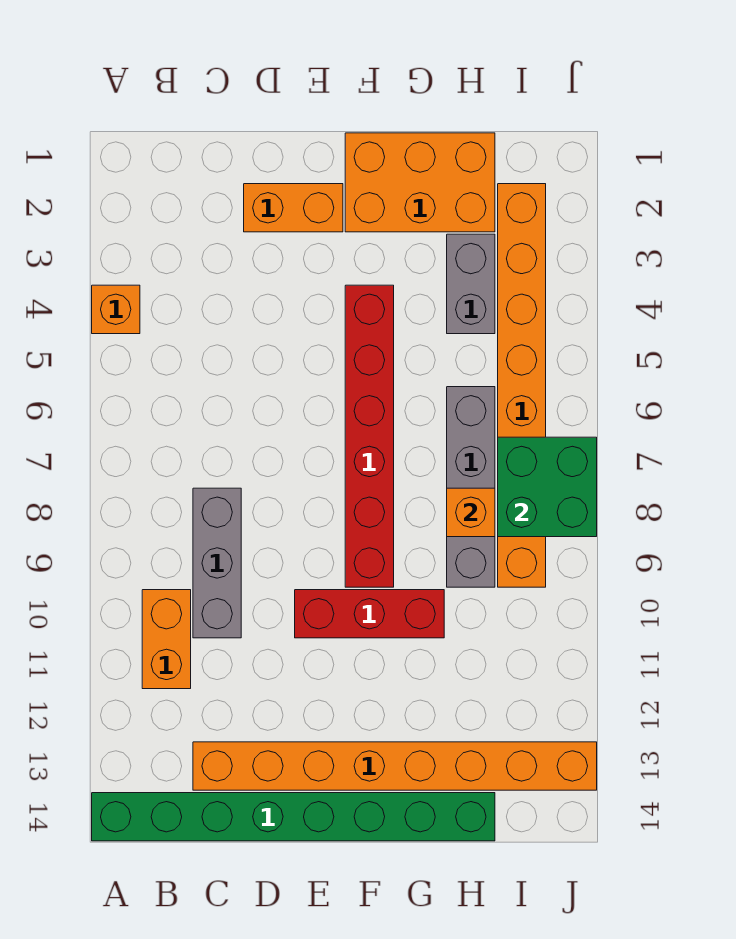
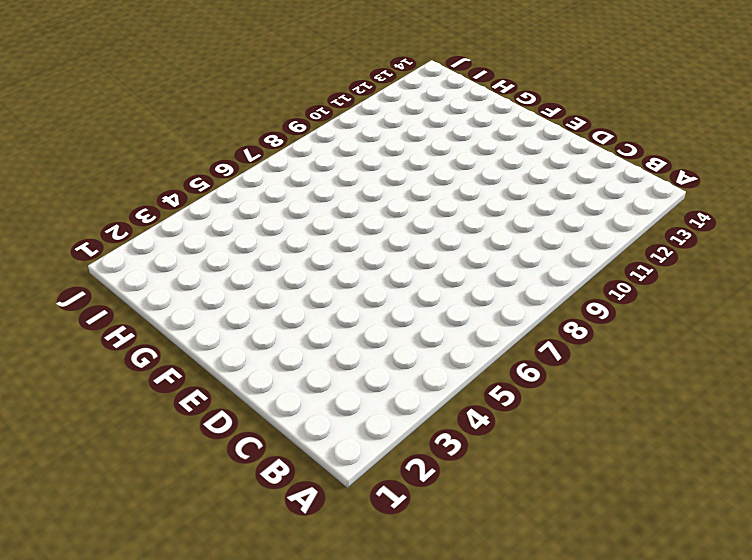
none -> orange brick A4 level 1
none -> green brick A14:H14 level 1
none -> orange brick B10:B11 level 1

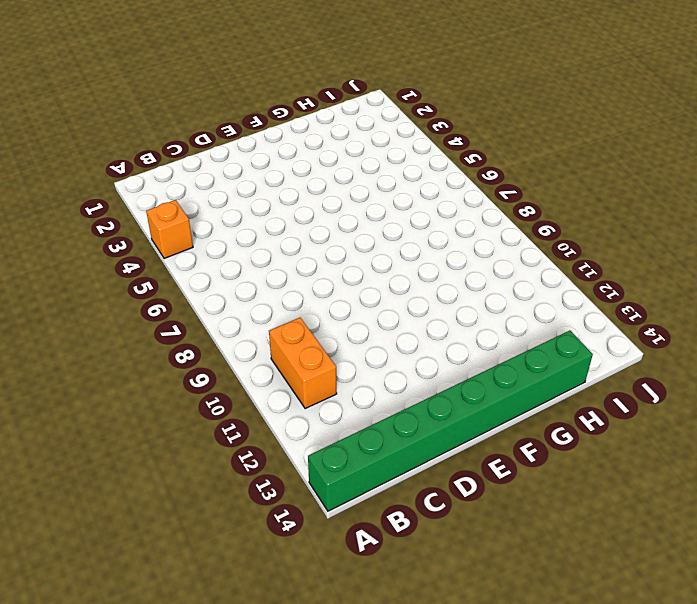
none -> grey brick C8:C10 level 1
none -> orange brick C13:J13 level 1
none -> orange brick D2:E2 level 1

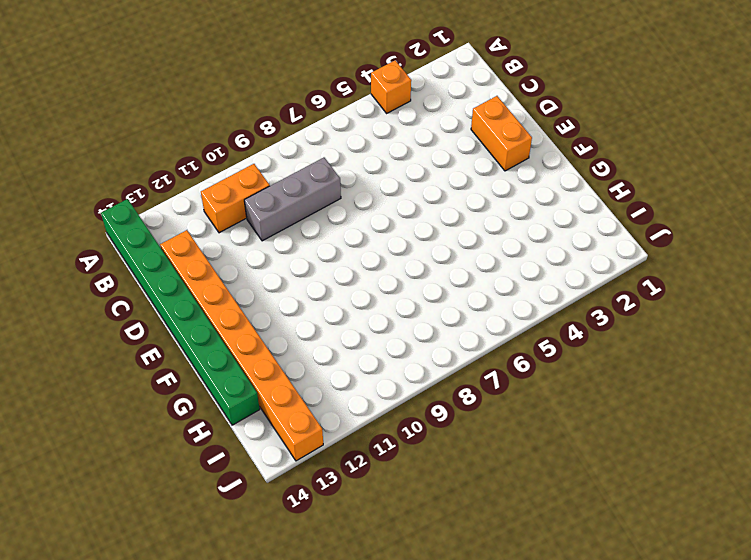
none -> red brick E10:G10 level 1
none -> orange brick F1:H2 level 1
none -> red brick F4:F9 level 1

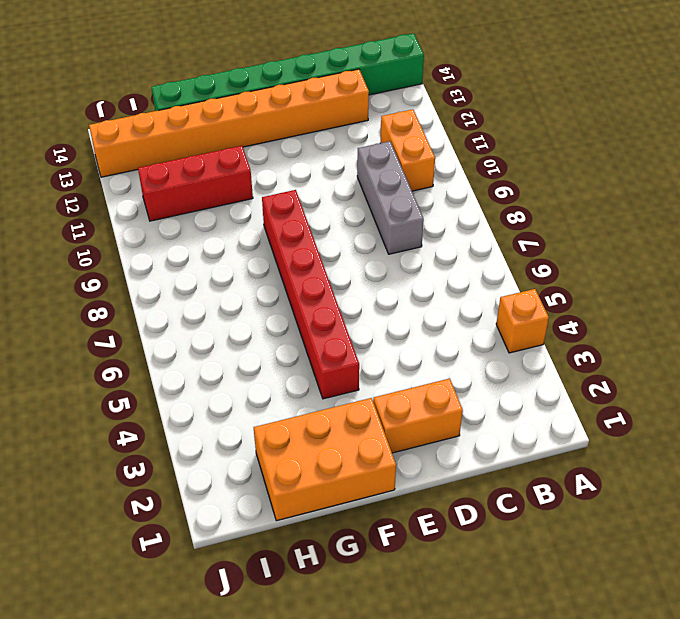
red brick G11:I11 level 1 -> red brick E10:G10 level 1
none -> grey brick H3:H4 level 1
none -> grey brick H6:H9 level 1
none -> orange brick I2:I9 level 1

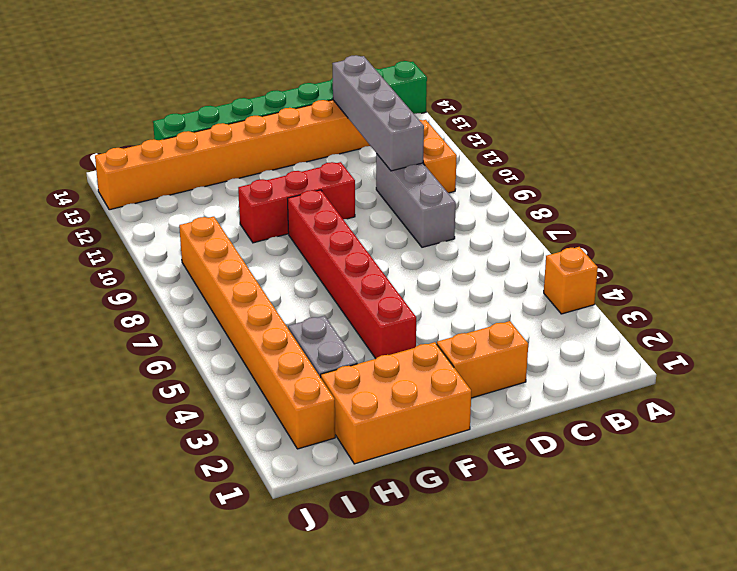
grey brick C10:C13 level 2 -> grey brick H6:H9 level 1
none -> orange brick H8 level 2
none -> green brick I7:J8 level 2

